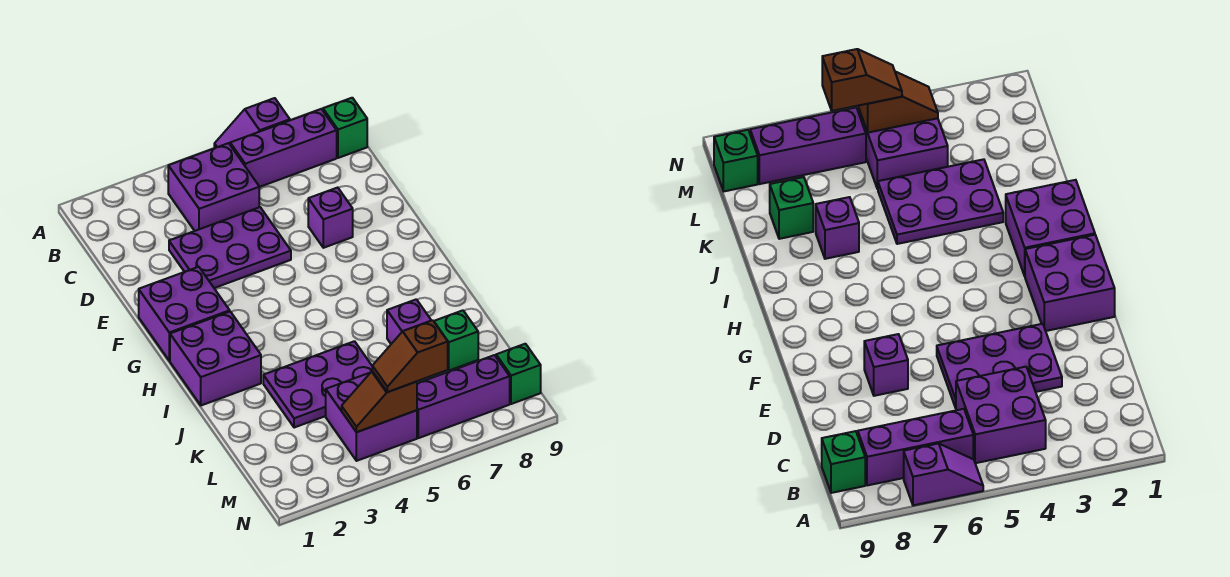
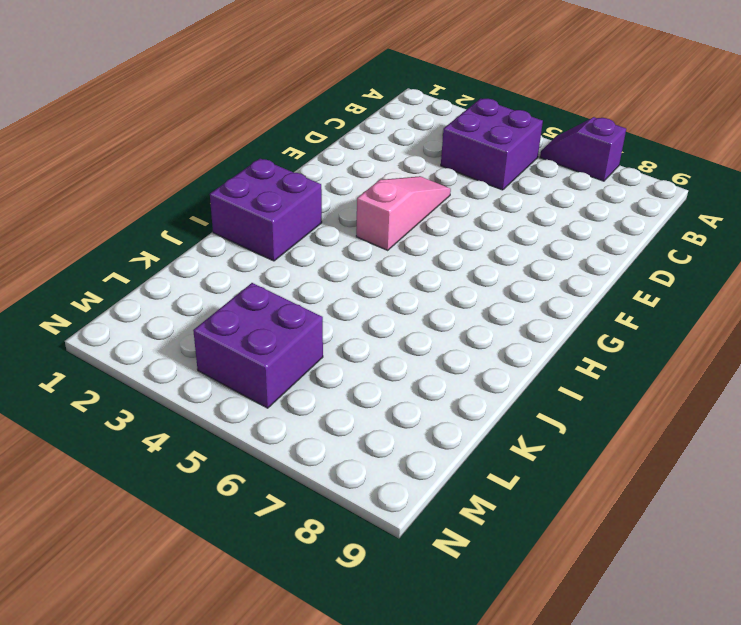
pink slope E4:G4 level 1 top G -> purple plate D3:E5 level 1
none -> purple brick B6:B8 level 1
none -> green brick B9 level 1
none -> purple brick E7 level 1

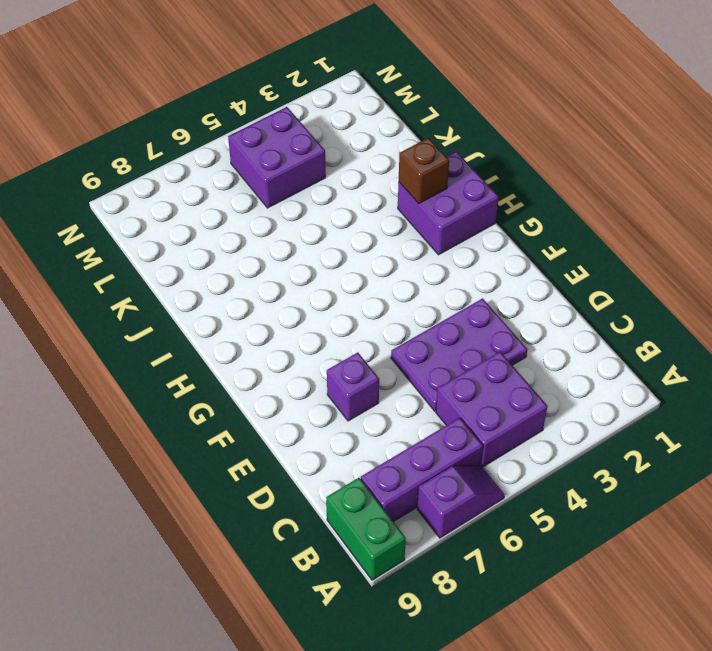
green brick A9:B9 level 1 -> green brick B9 level 1
brown brick I2 level 2 -> none
none -> purple brick F1:G2 level 1
none -> purple plate J3:K5 level 1
none -> purple brick J7 level 1

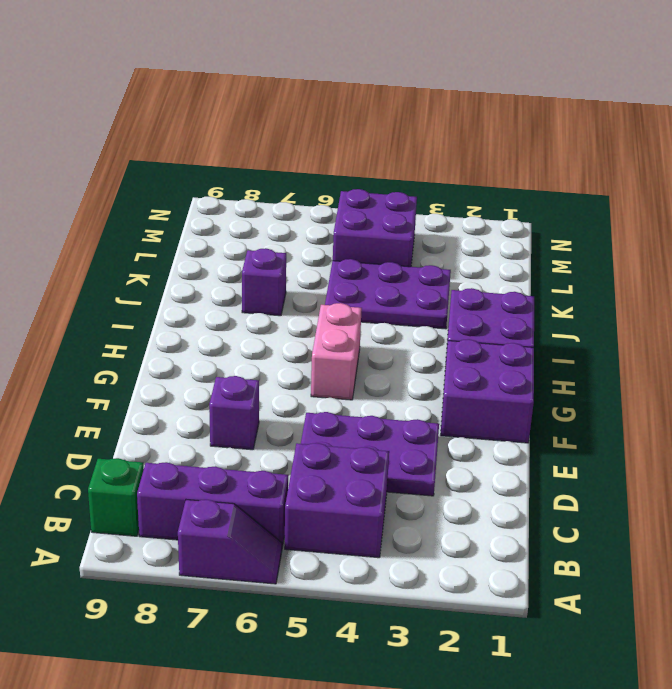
pink brick G5:H5 level 1 -> none
none -> green brick K8 level 1
none -> purple brick M6:M8 level 1
none -> green brick M9 level 1

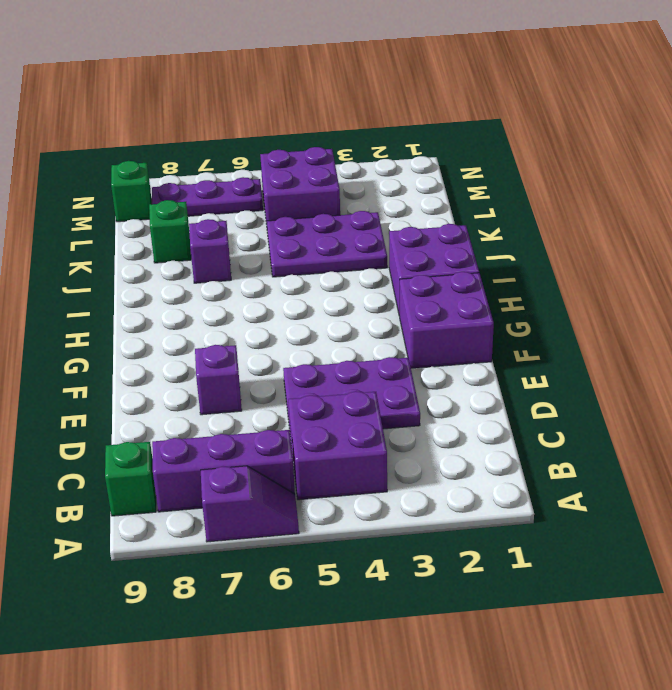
purple plate M6:M8 level 1 -> purple brick M6:M8 level 1
none -> brown slope M4:M5 level 2 top 5
none -> brown slope M5:M6 level 3 top 6

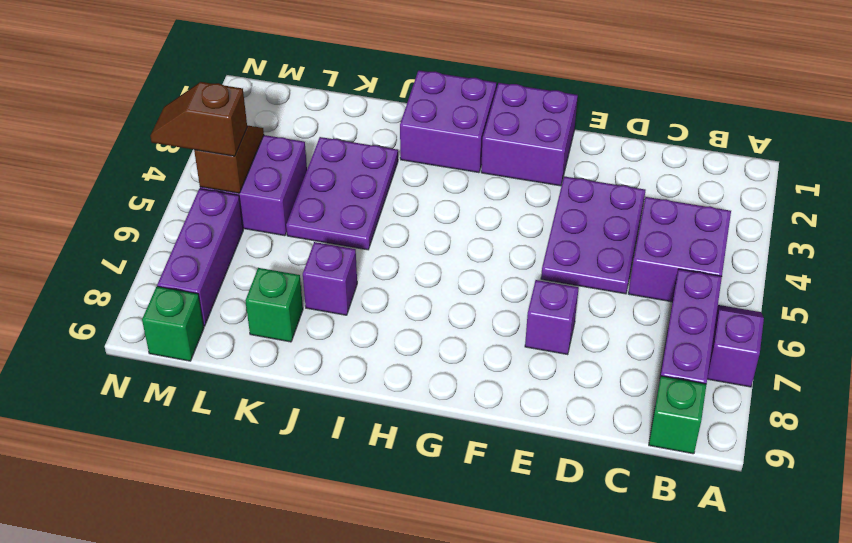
brown slope M5:N5 level 3 top M -> brown slope M5:M6 level 3 top 6

